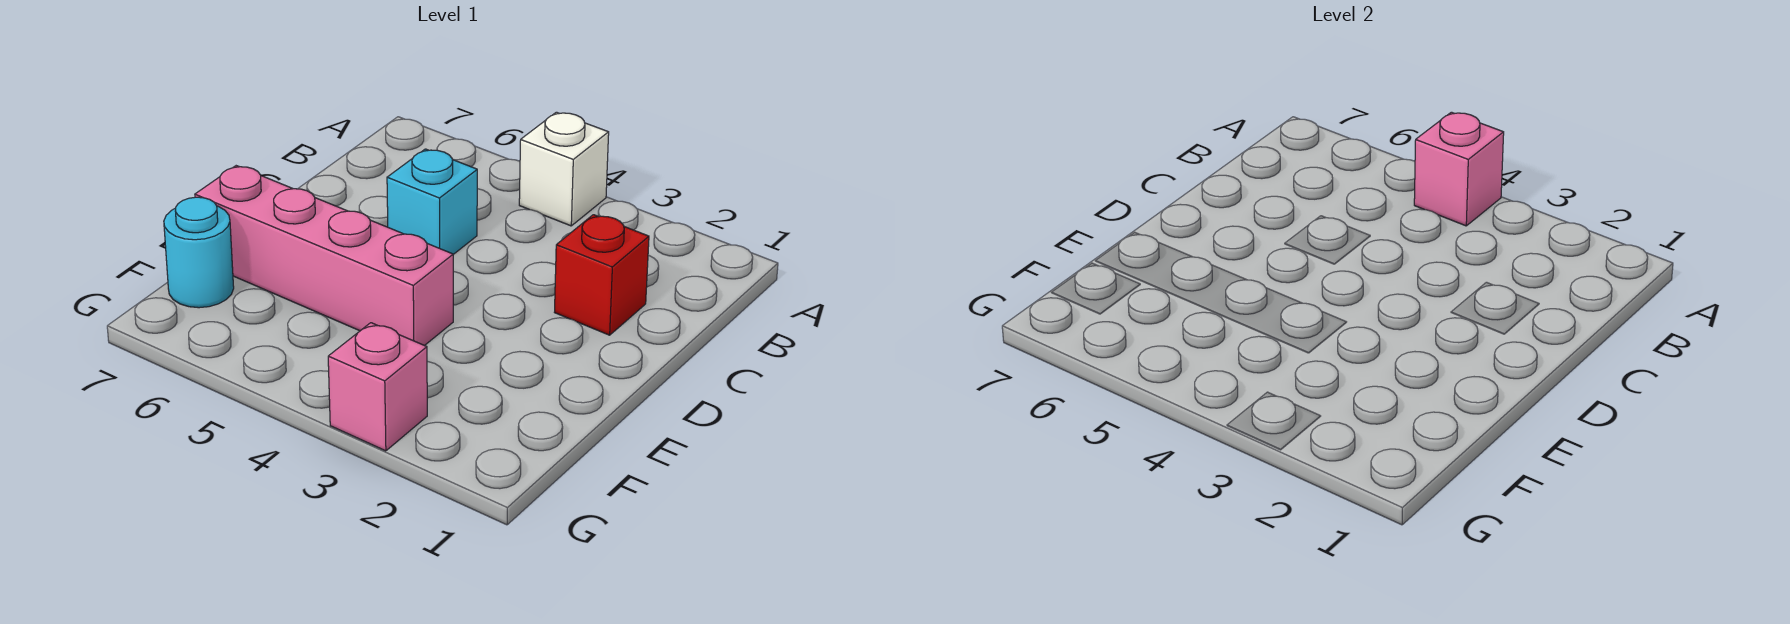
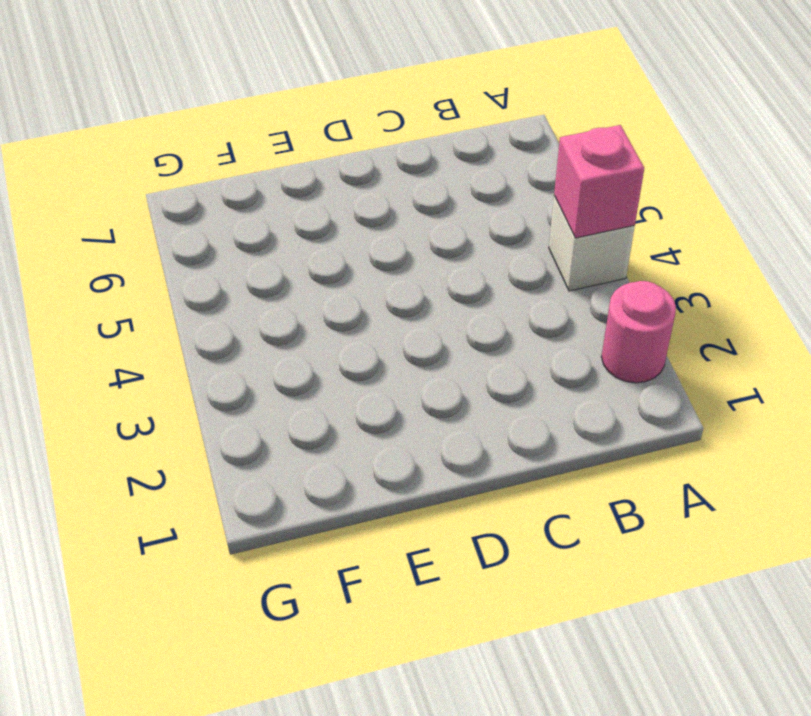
pink round brick A2 level 1 -> none
none -> red brick C2 level 1
none -> cyan brick C5 level 1

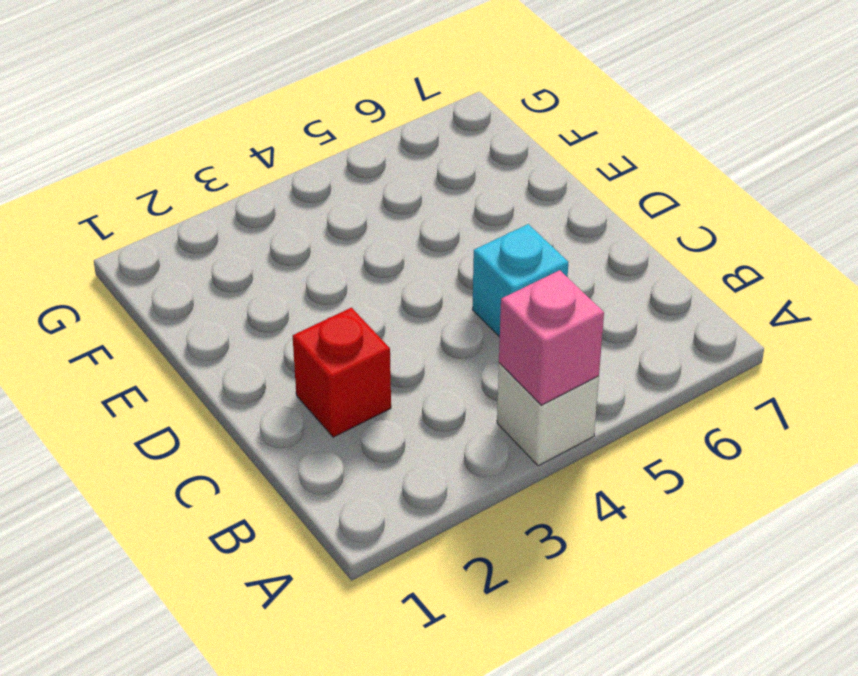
none -> pink brick E4:E7 level 1
none -> cyan round brick F7 level 1

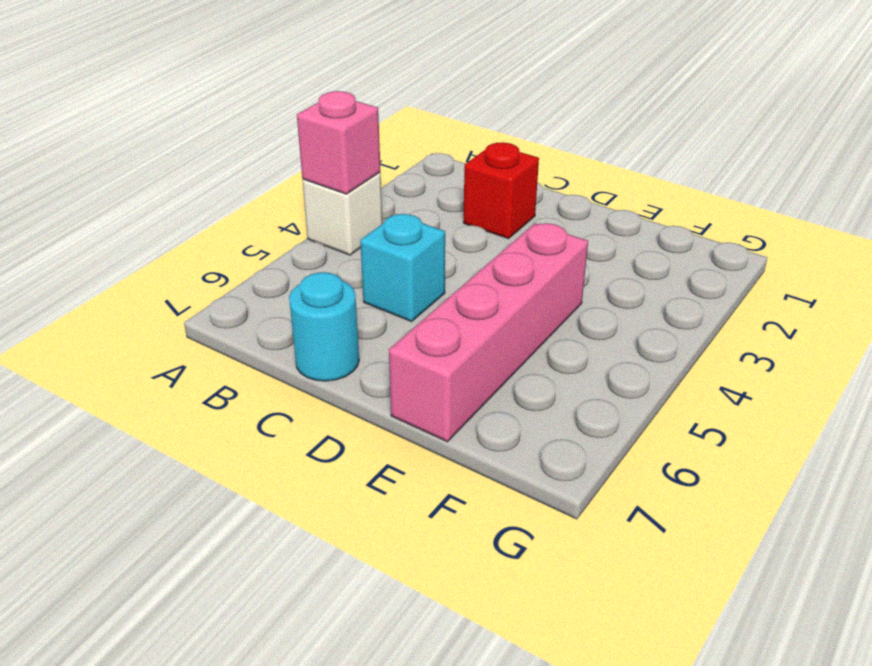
cyan round brick C7 level 1 -> cyan round brick F7 level 1
none -> pink brick G3 level 1

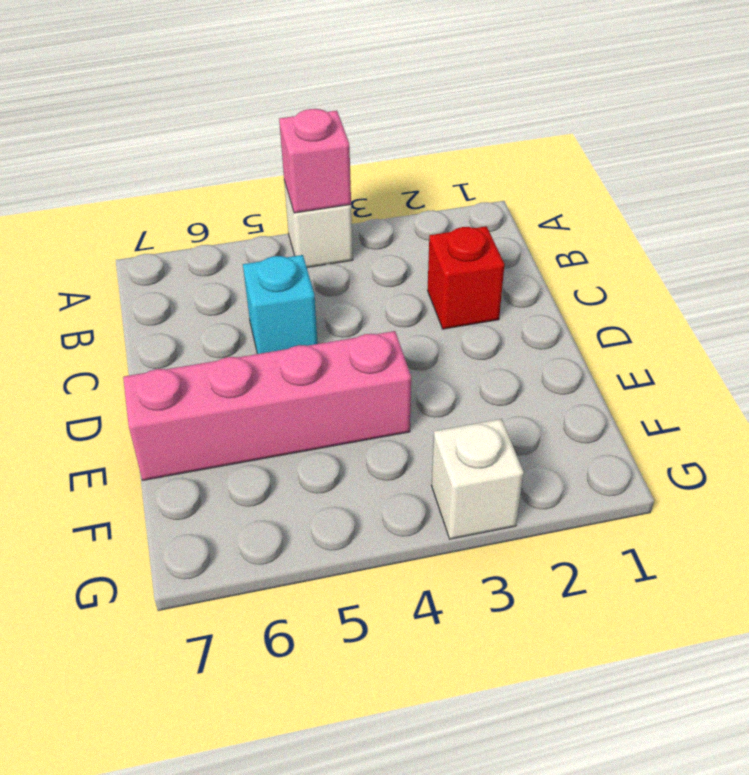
white brick G3 level 1 -> pink brick G3 level 1
none -> cyan round brick F7 level 1

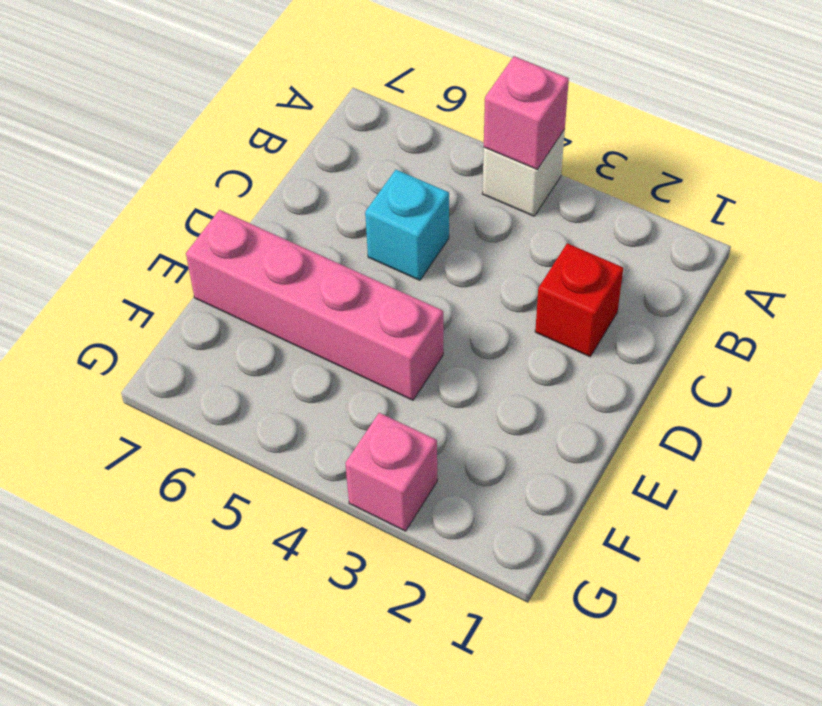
none -> cyan round brick F7 level 1

